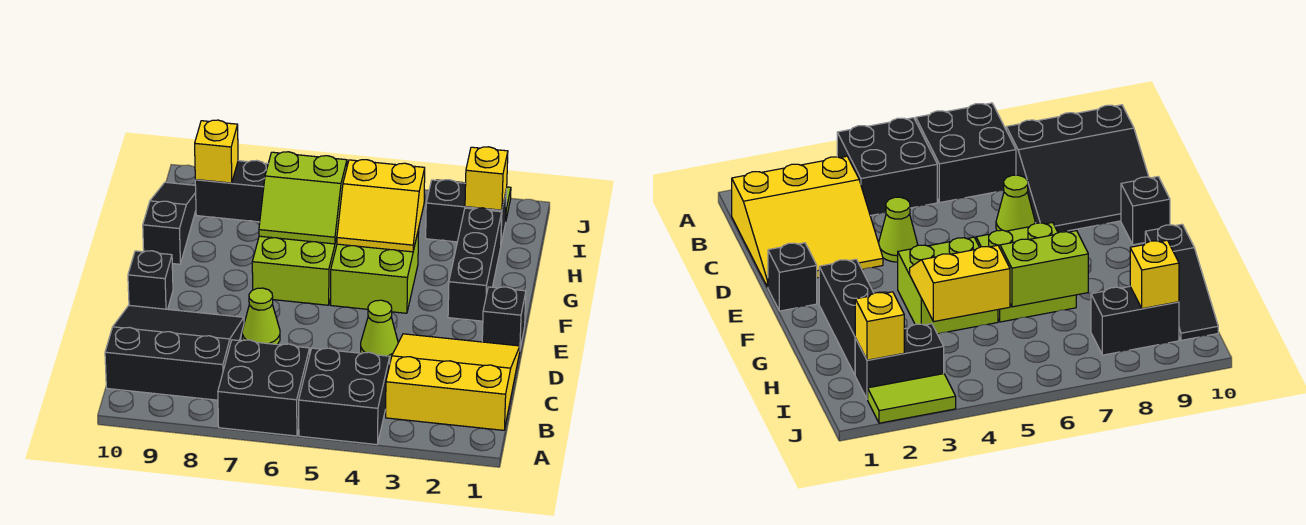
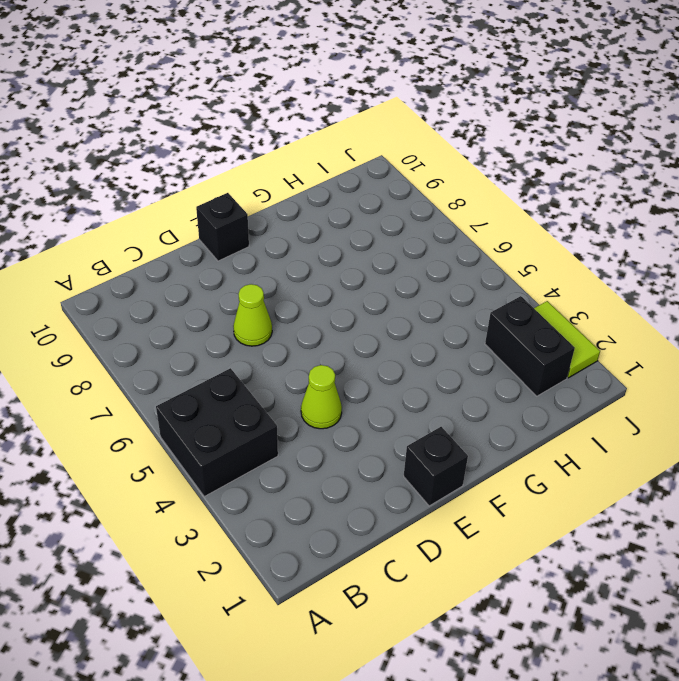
none -> black brick A6:B7 level 1
none -> yellow slope B1:D3 level 1 top B
none -> black slope B8:D10 level 1 top B

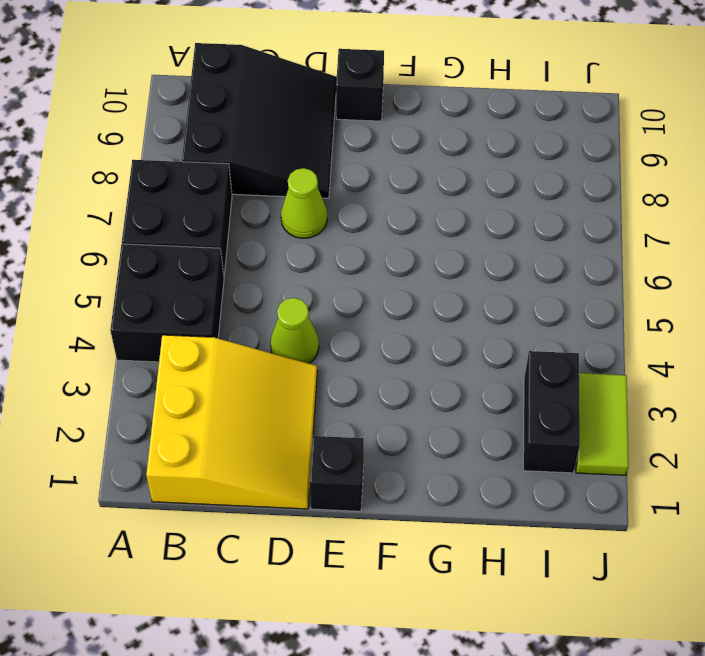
none -> black brick F2:H2 level 1
none -> lime brick F4:G5 level 1
none -> lime brick F6:G7 level 1

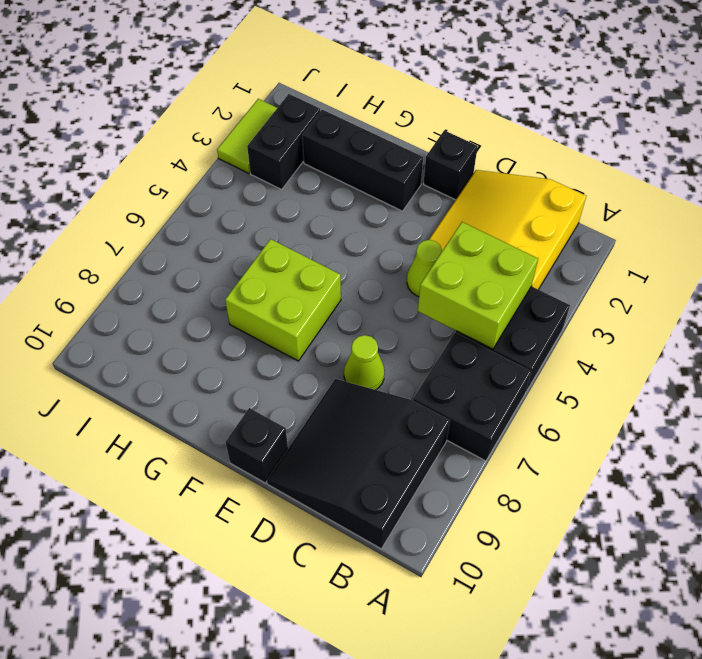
lime brick B4:C5 level 2 -> lime brick F4:G5 level 1
none -> black slope G10:I10 level 1 top G
none -> black brick I8:I9 level 1
none -> yellow slope G4:H5 level 2 top H

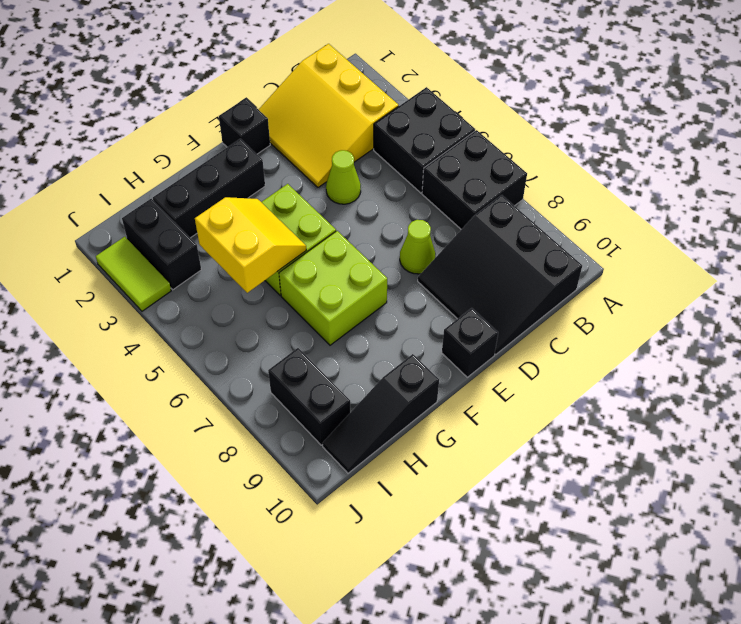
none -> lime slope G6:H7 level 2 top H
none -> yellow brick I2 level 2
none -> yellow brick I9 level 2

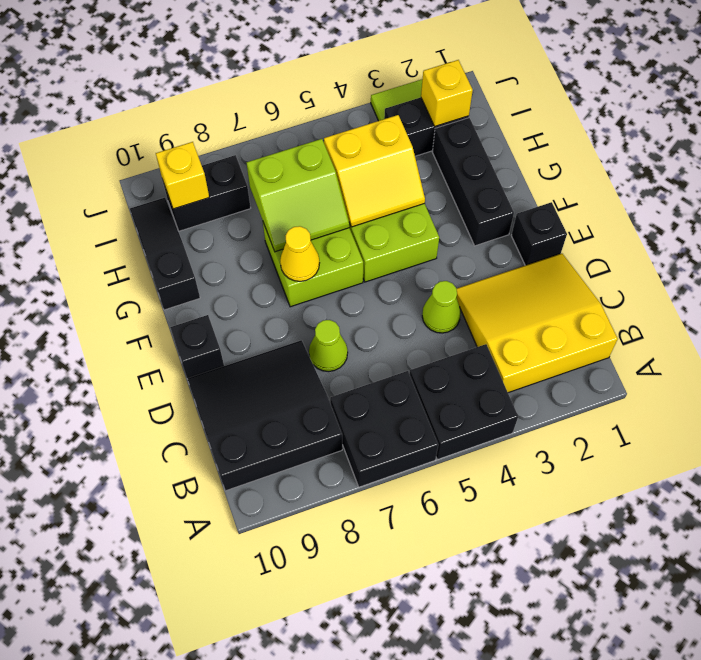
yellow cone F7 level 2 -> none

